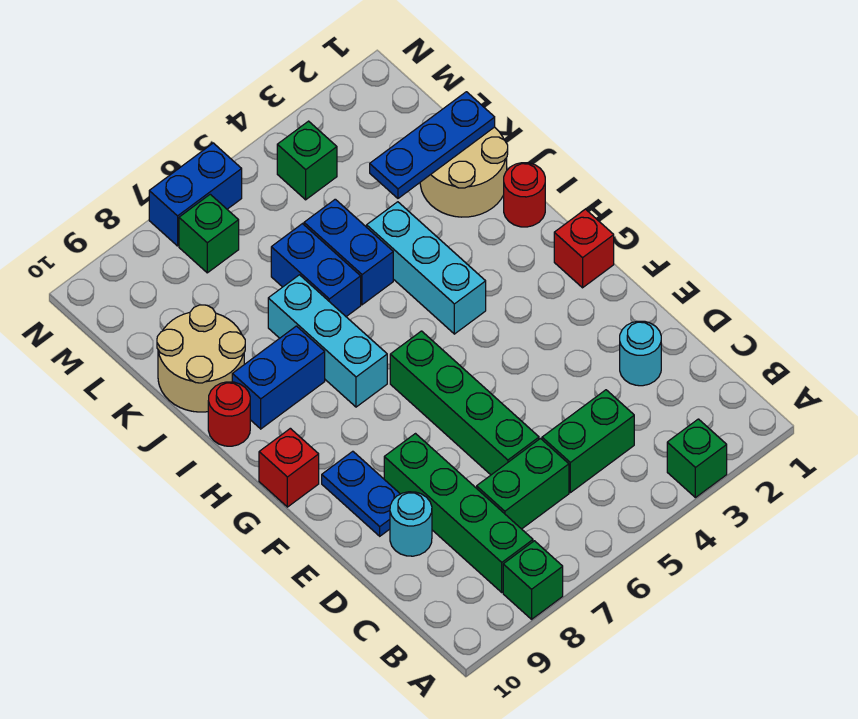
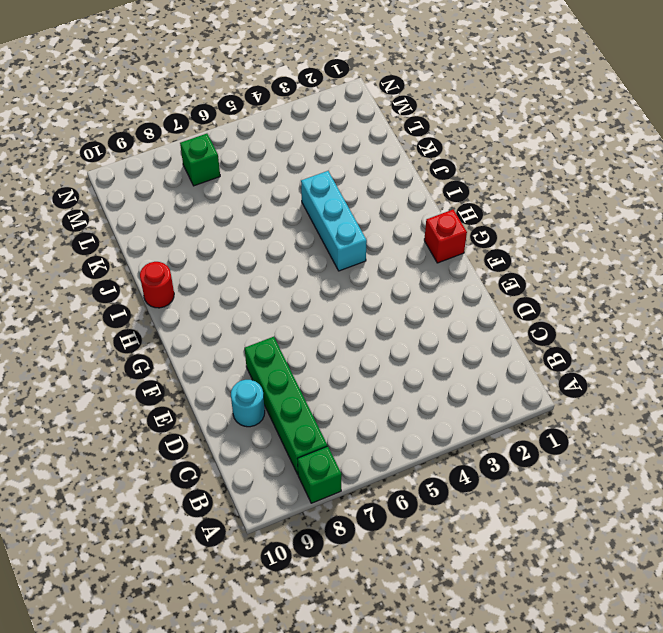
none -> green brick A3 level 1
none -> green brick C4:C5 level 1
none -> green brick C6:C7 level 1

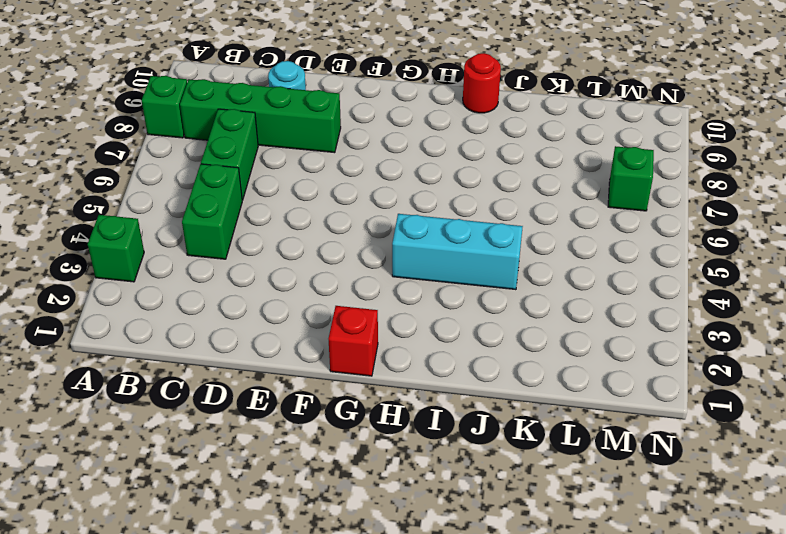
none -> cyan round brick D2 level 1
none -> green brick D6:G6 level 1
none -> blue plate E9:F9 level 1

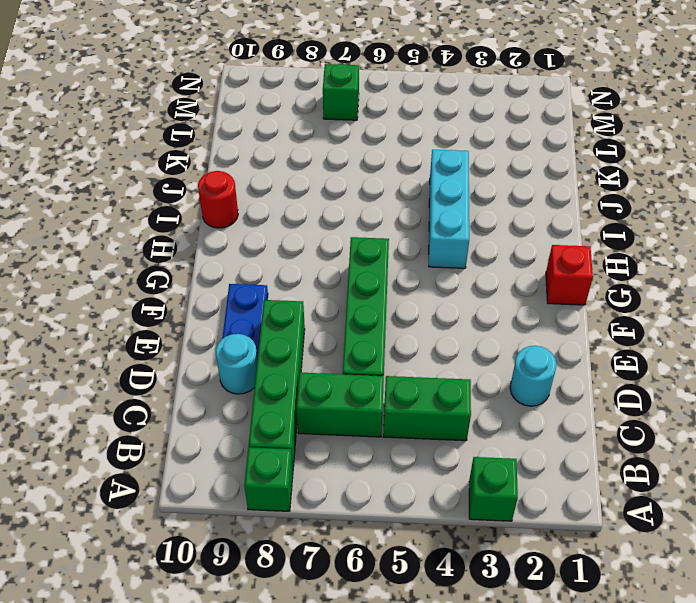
none -> red brick G10 level 1
none -> cyan brick H7:J7 level 1
none -> red round brick I1 level 1

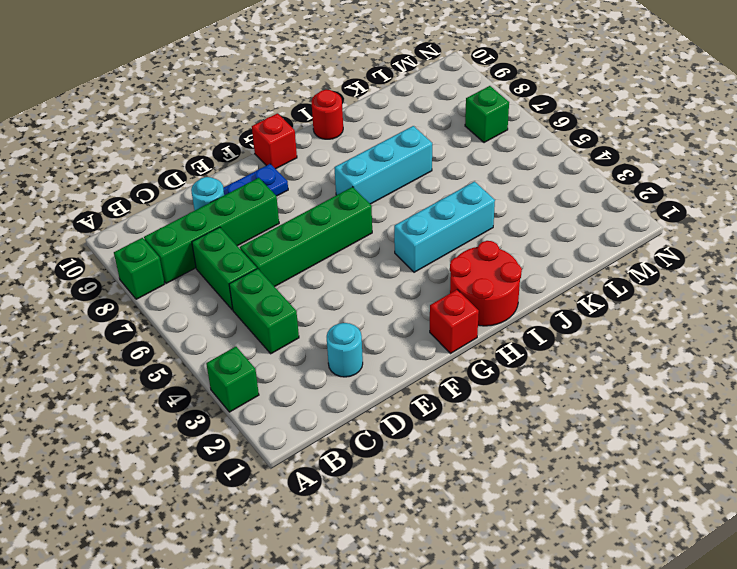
red round brick H1:I2 level 1 -> red round brick I1 level 1
none -> blue brick I8:I9 level 1
none -> tan round brick J1:K2 level 1
none -> blue brick J5:K5 level 1

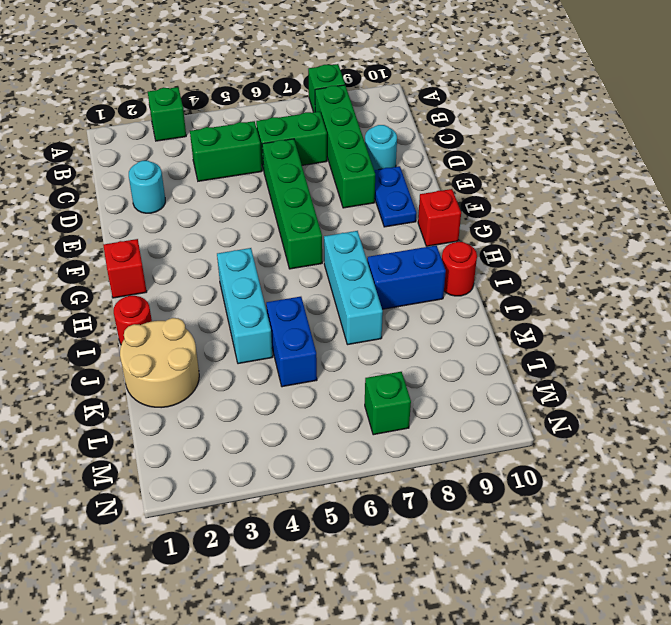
none -> blue brick J6:K6 level 1
none -> tan round brick J9:K10 level 1
none -> green brick M4 level 1

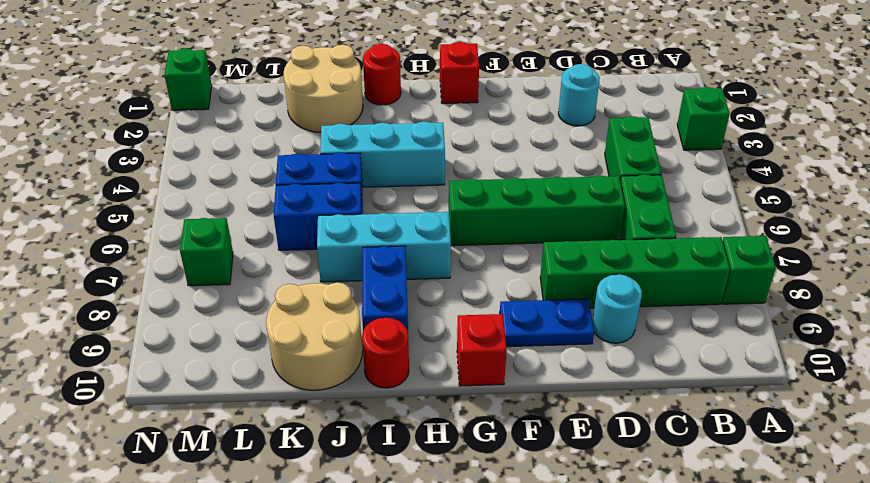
green brick N1 level 1 -> green brick M4 level 1
none -> blue brick N6:N7 level 1
none -> blue plate K1:K3 level 2

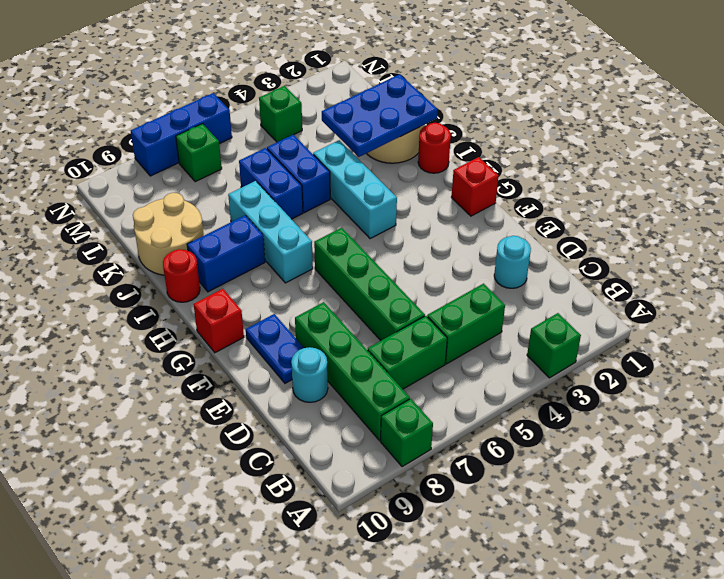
blue plate J1:K3 level 2 -> blue plate K1:K3 level 2
blue brick N6:N8 level 1 -> blue brick N6:N7 level 1

